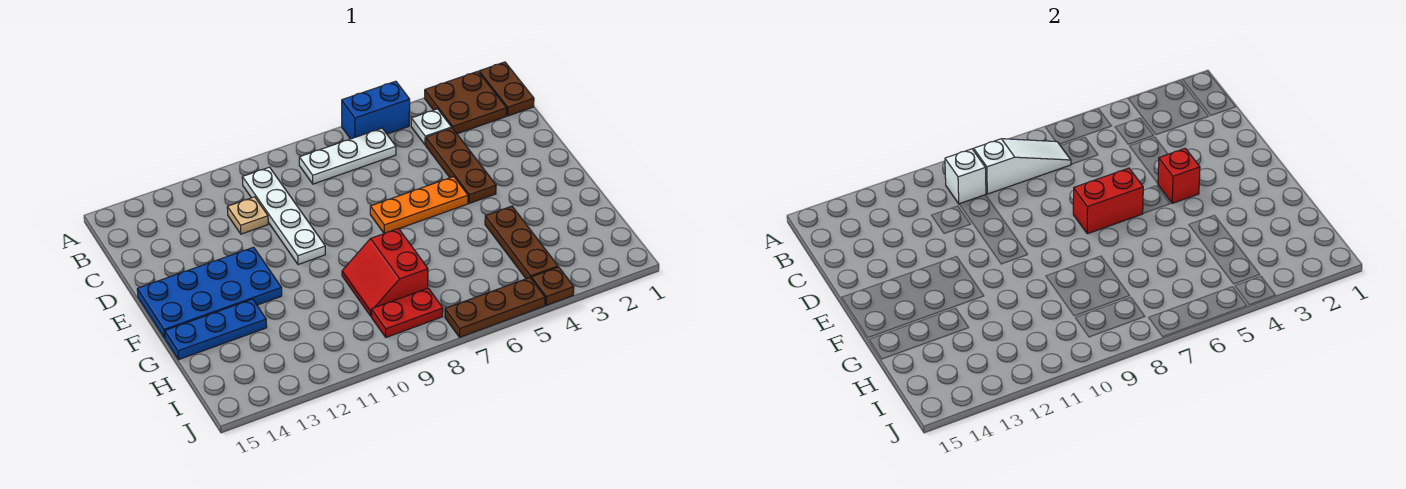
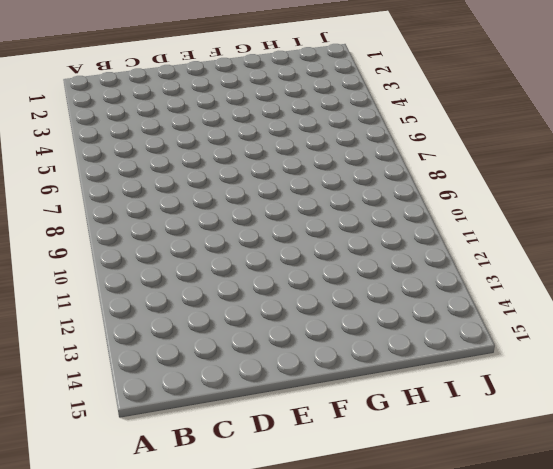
none -> brown plate A1:B1 level 1
none -> brown plate A2:B3 level 1
none -> blue brick A5:A6 level 1

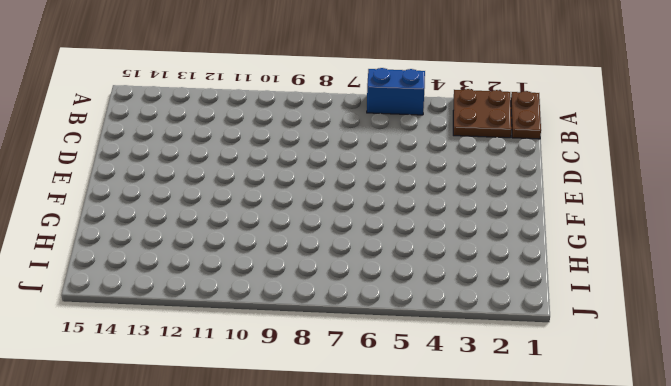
none -> white plate B4 level 1
none -> white plate B6:B8 level 1
none -> white plate B10:E10 level 1

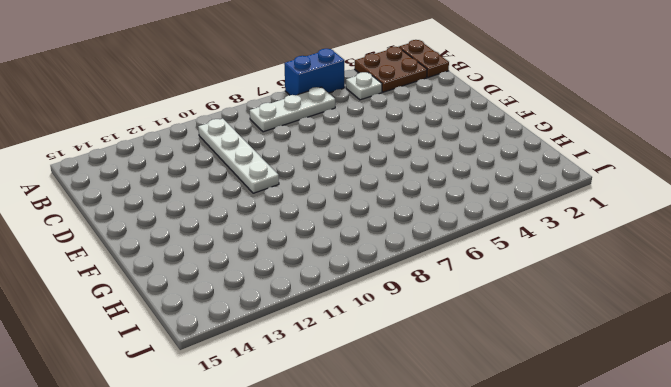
none -> brown plate C4:E4 level 1
none -> tan plate C11 level 1
none -> orange plate E5:E7 level 1

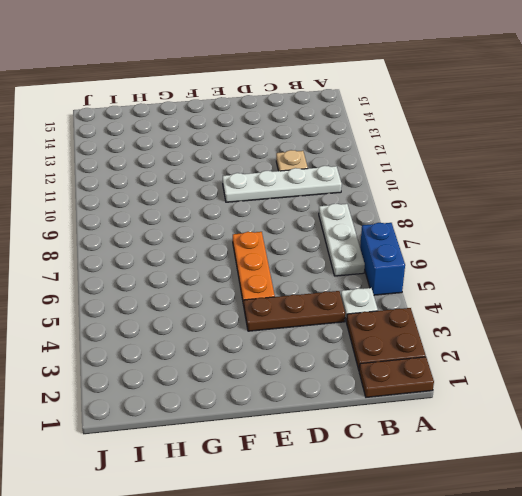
none -> blue plate E12:F15 level 1
none -> brown plate G4:I4 level 1
none -> red slope G8:H9 level 1 top 8

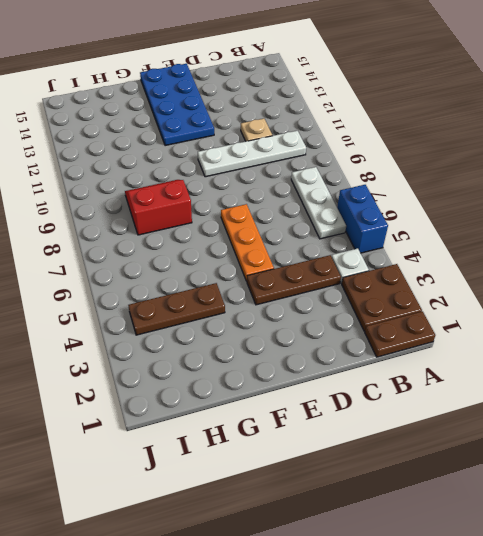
none -> blue plate G13:G15 level 1
none -> red plate I8:I9 level 1
none -> brown plate J4 level 1

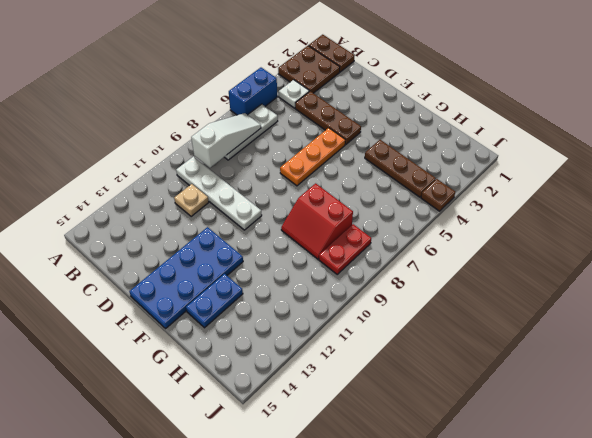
blue plate G13:G14 level 1 -> blue plate G13:G15 level 1
none -> brown plate J5:J7 level 1
none -> white brick B10 level 2
none -> red brick E4 level 2

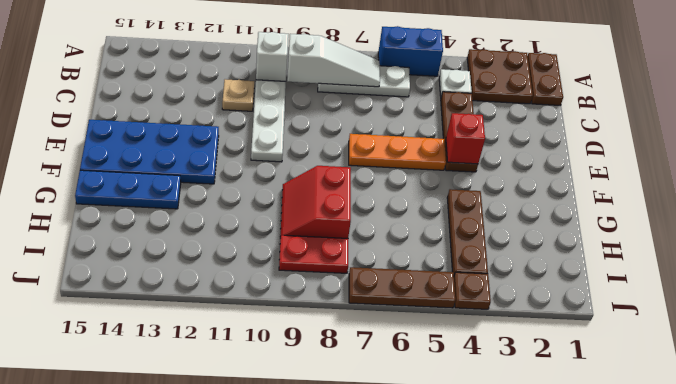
none -> red brick E6:E7 level 2

